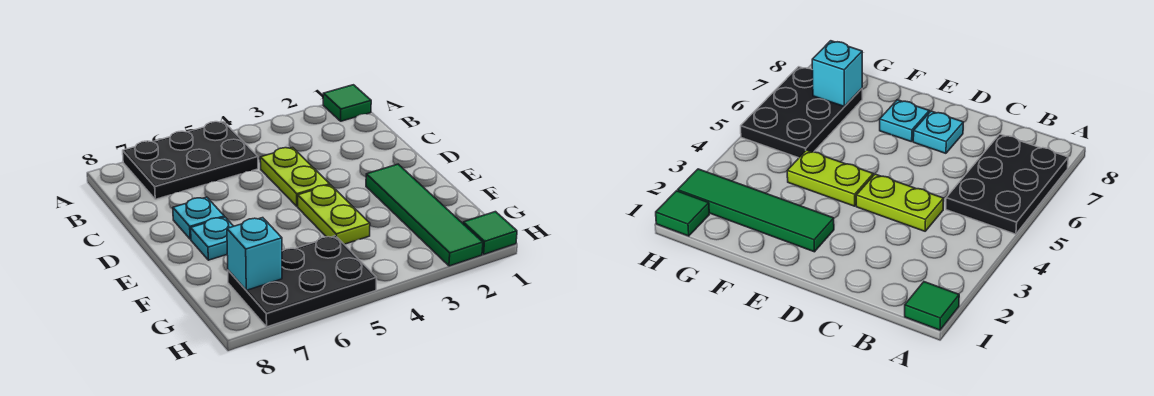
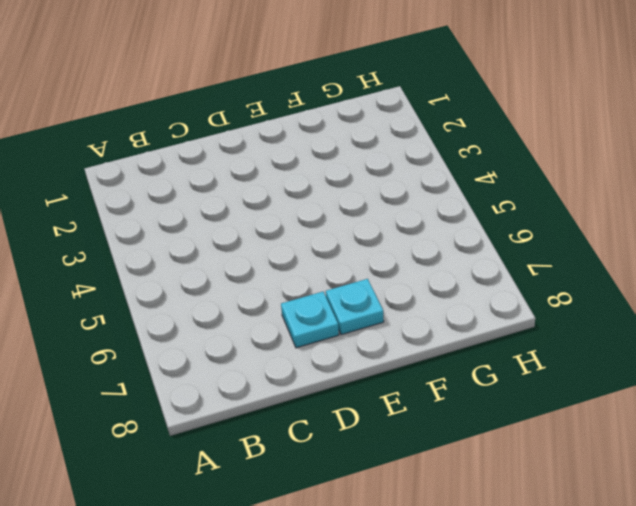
none -> green tile A1 level 1
none -> black plate A5:B7 level 1

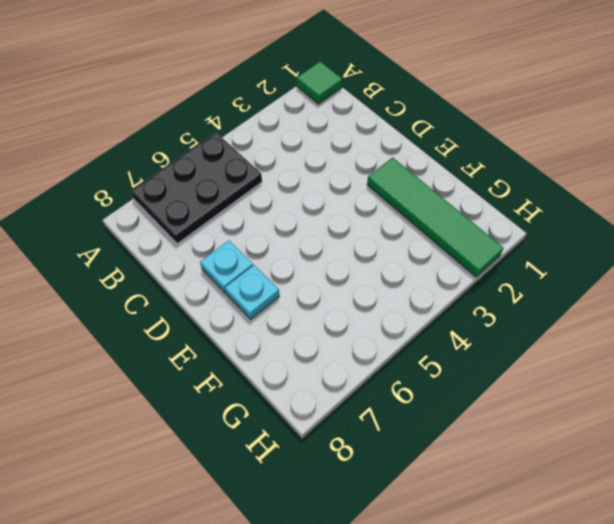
none -> lime plate C4:D4 level 1
none -> lime plate E4:F4 level 1

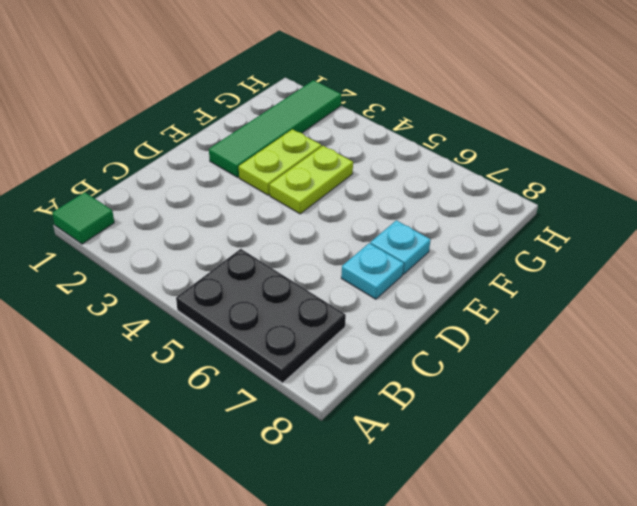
lime plate E3:F3 level 1 -> lime plate C4:D4 level 1
none -> black plate G5:H7 level 1
none -> green tile H1 level 1

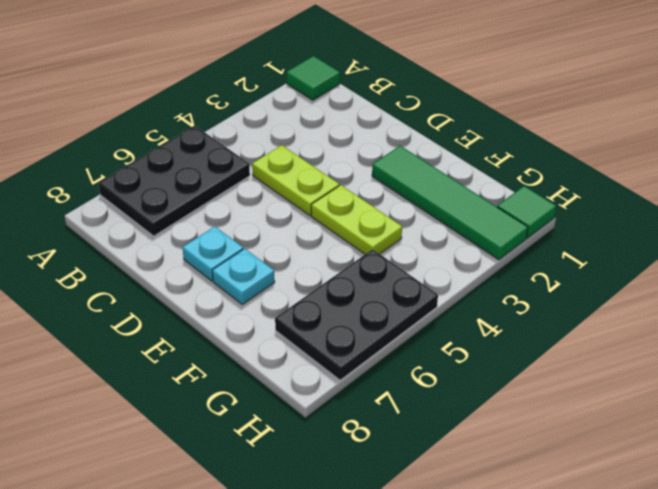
none -> cyan brick G7 level 2

